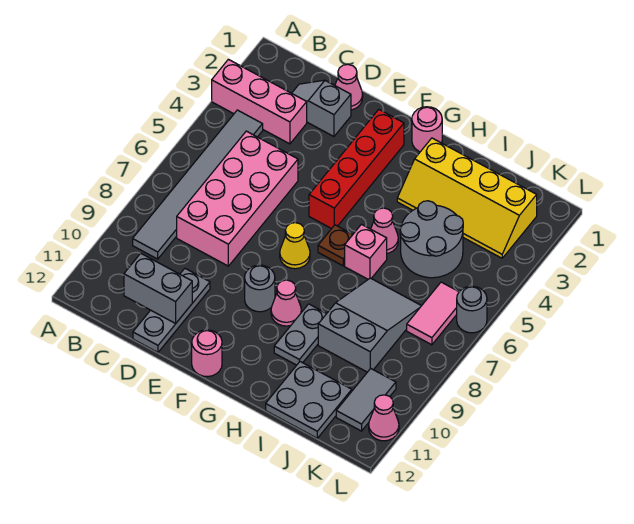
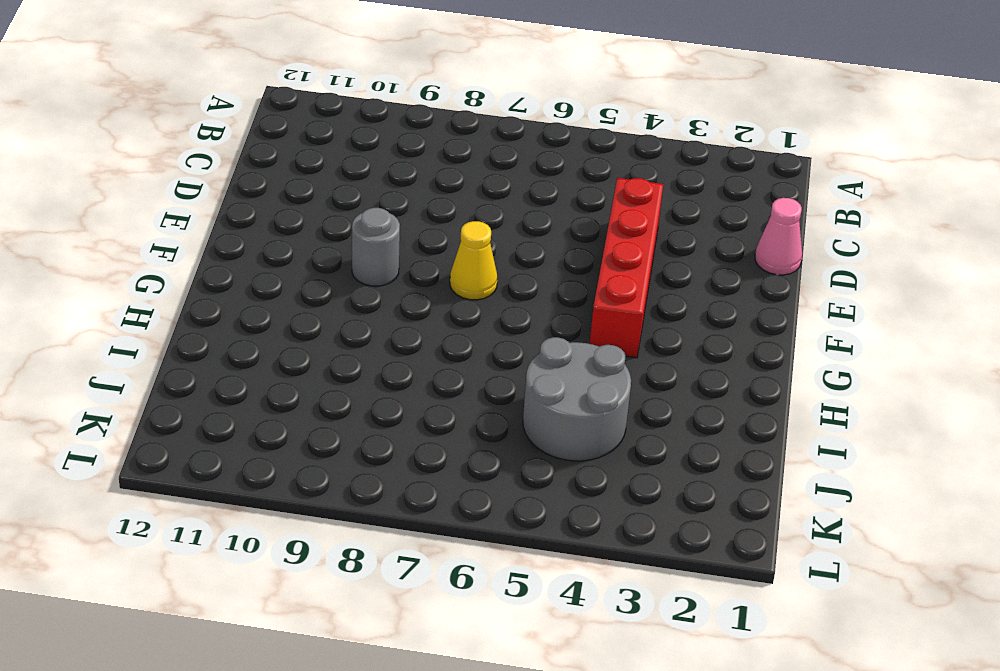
red brick D4:G4 level 1 -> red brick F2:F5 level 1
none -> pink brick A3:C3 level 1
none -> grey tile B4:B9 level 1
none -> grey slope C2:D2 level 1 top D

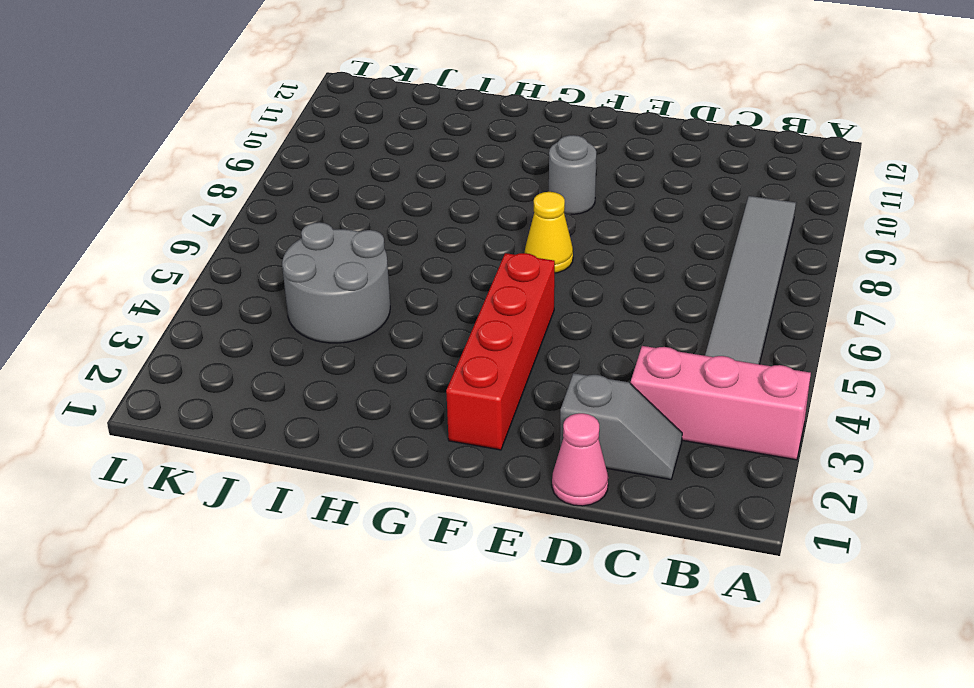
none -> pink brick C5:D8 level 1
none -> grey plate D10:D12 level 1
none -> pink round brick F12 level 1

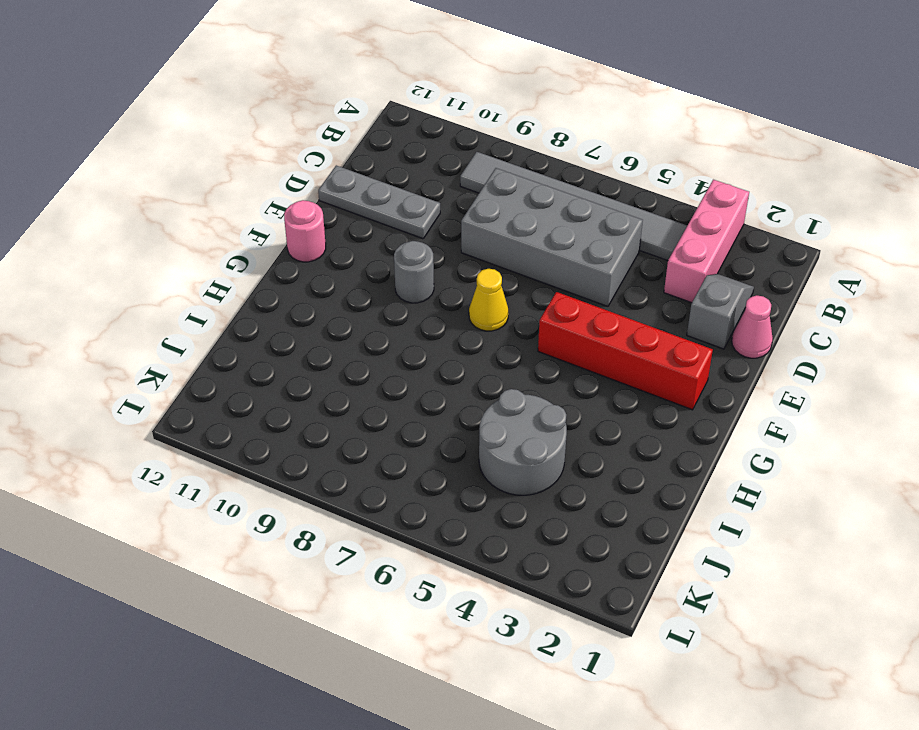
grey brick C5:D8 level 1 -> pink brick C5:D8 level 1
none -> pink round brick G1 level 1
none -> brown plate G6 level 1
none -> pink cone G9 level 1

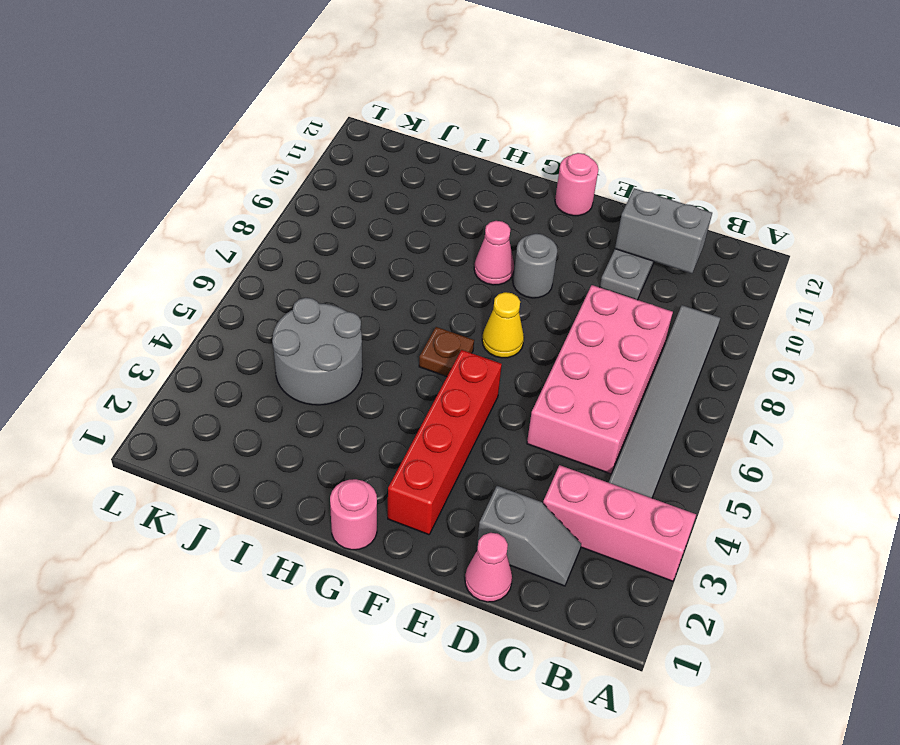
none -> yellow slope H2:K3 level 1 top 2
none -> pink cone H5 level 1
none -> pink brick H6 level 1

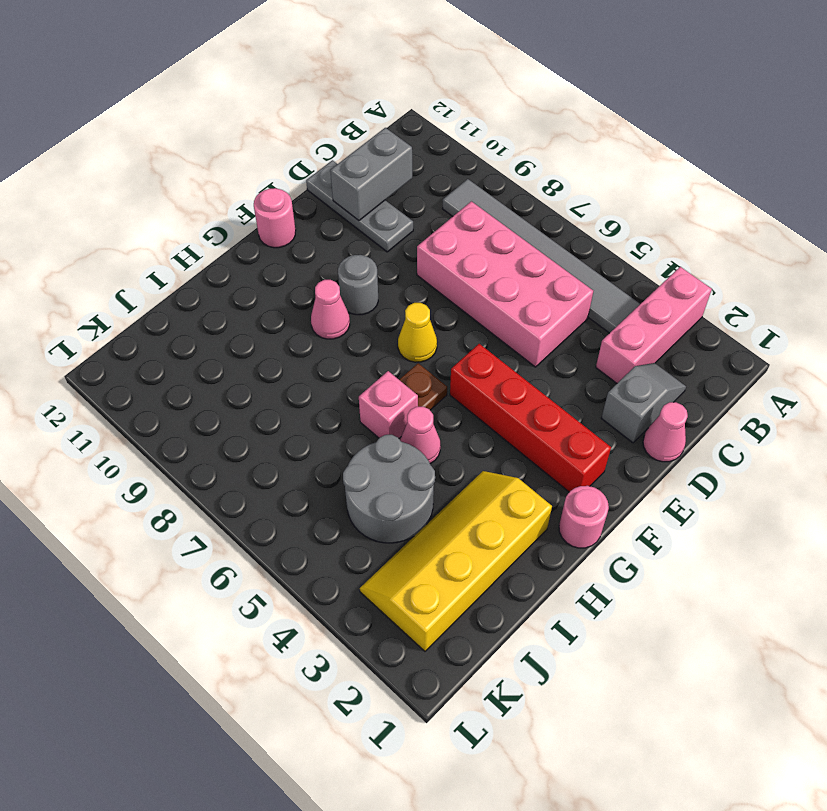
none -> grey plate H9:H10 level 1
none -> grey slope I7:J9 level 1 top 9
none -> grey plate I11:J12 level 1

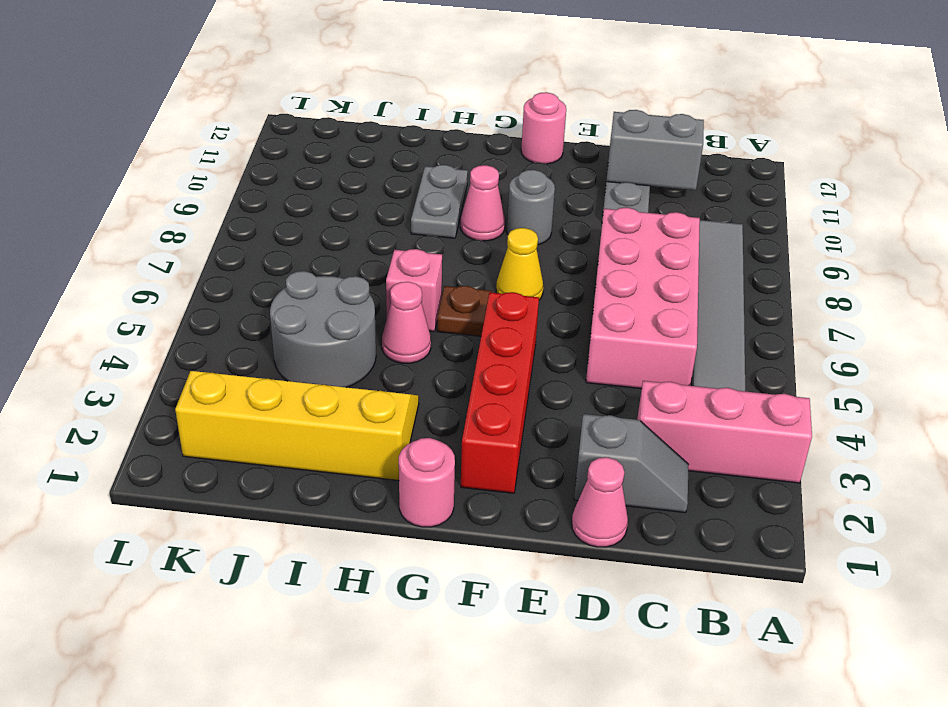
none -> grey slope I7:J9 level 1 top 9
none -> grey plate I11:J12 level 1
none -> pink tile K6:K7 level 1

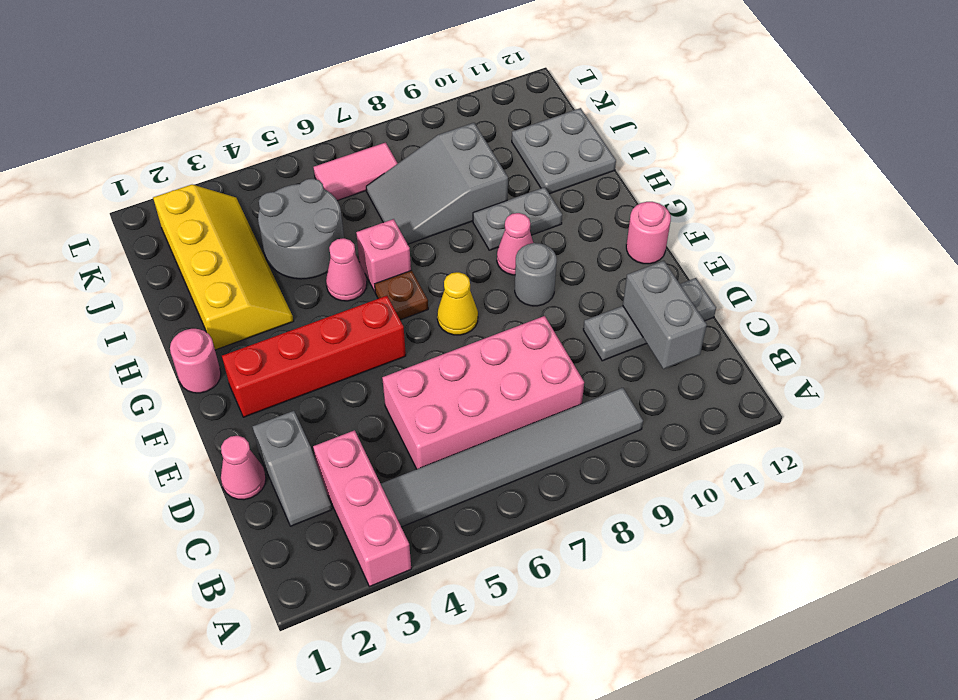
none -> grey tile K10:K11 level 1
none -> grey round brick L6 level 1
none -> pink cone L11 level 1

